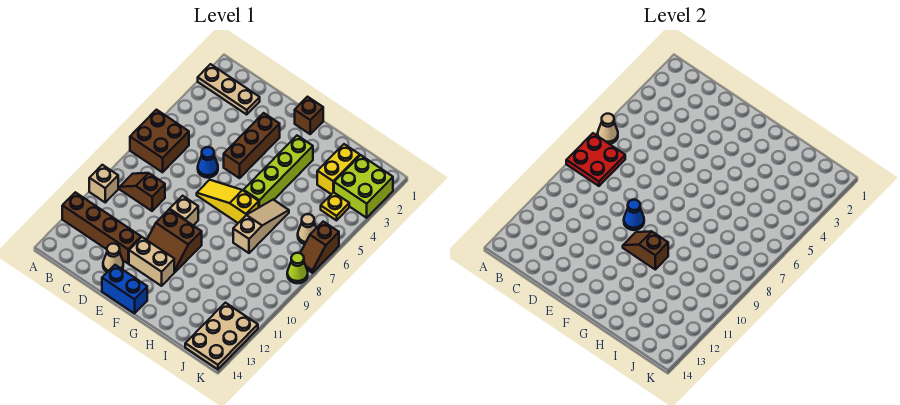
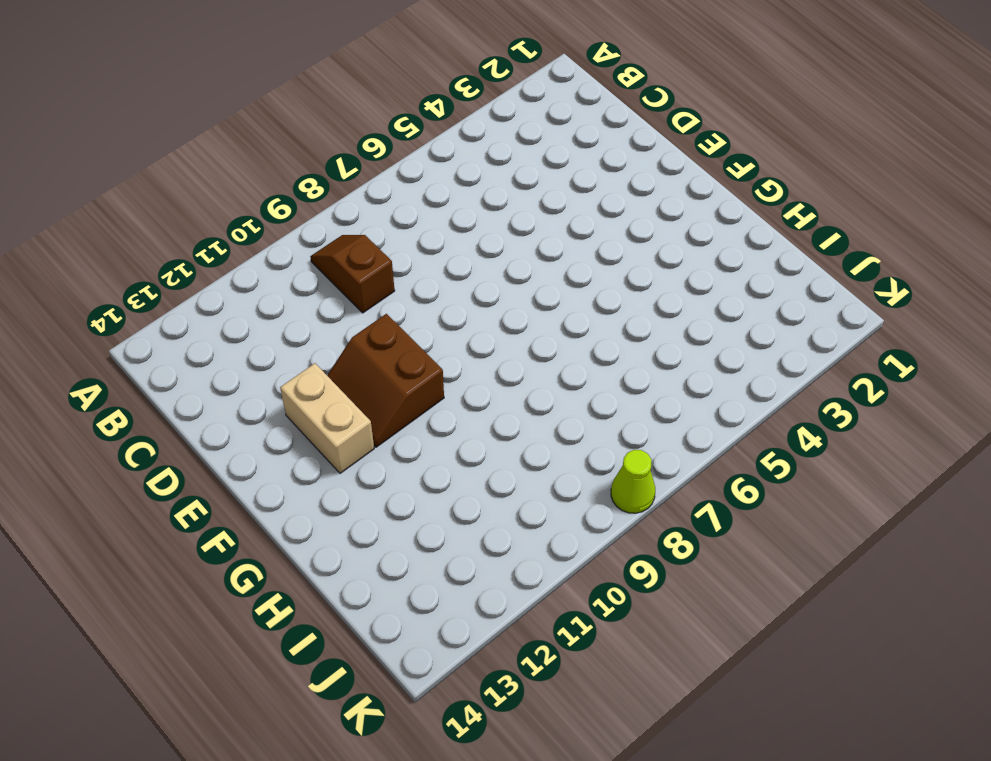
none -> tan plate A2:C2 level 1
none -> brown brick A6:B7 level 1
none -> tan brick A10 level 1

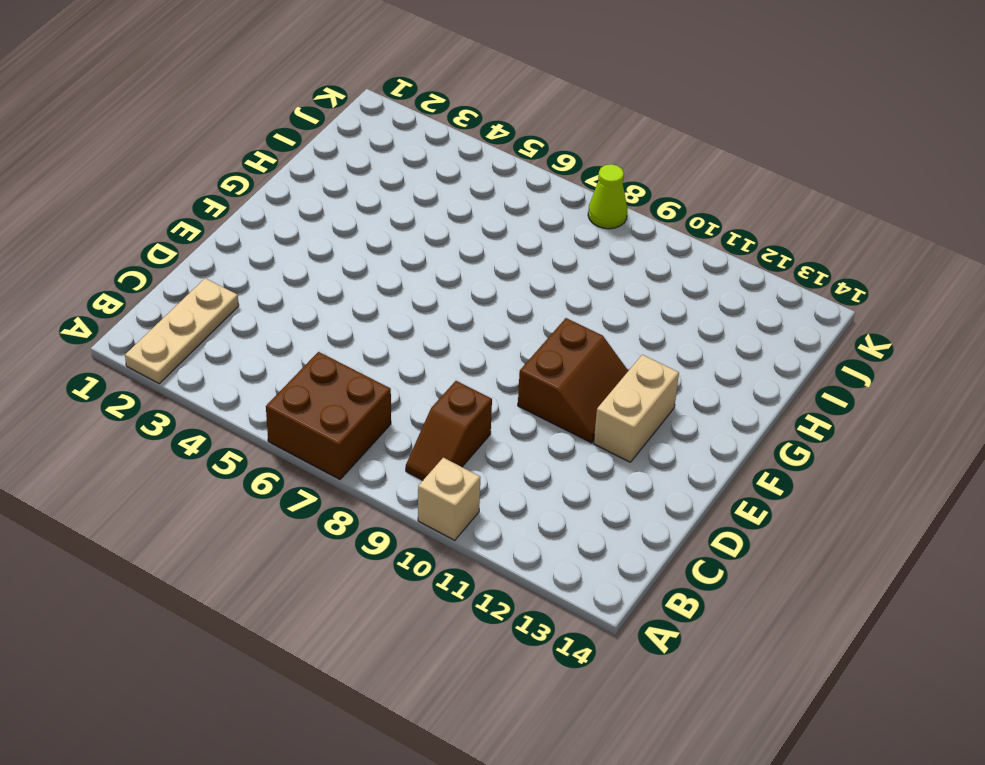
none -> brown brick A12:D12 level 1
none -> blue cone D6 level 1
none -> tan cone D13 level 1

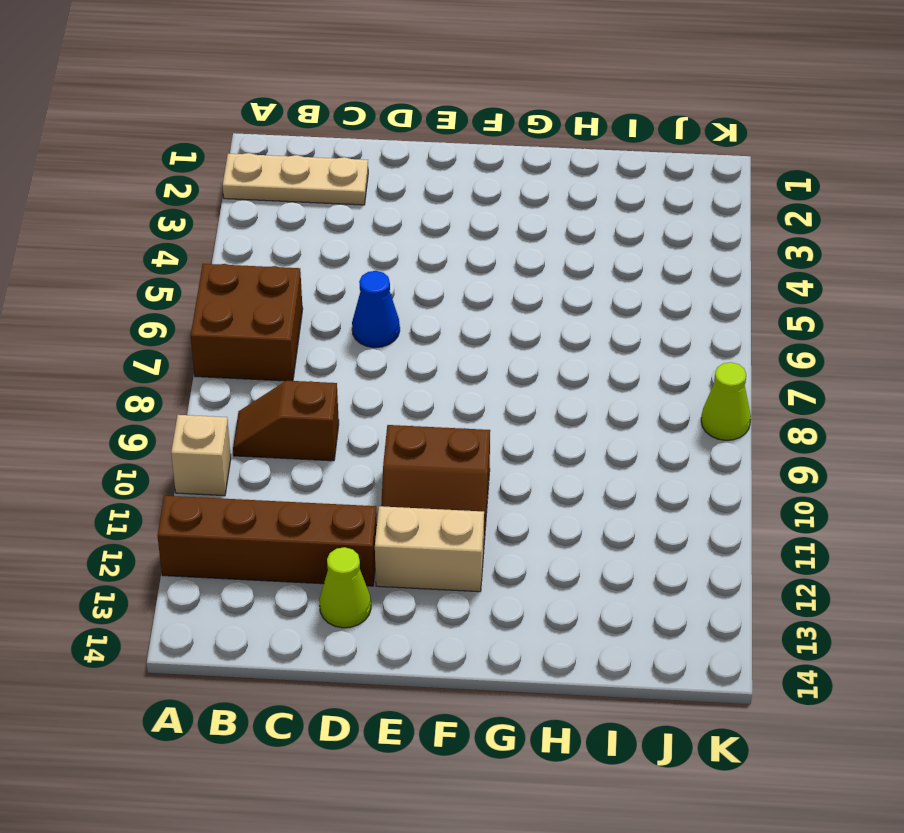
lime cone D13 level 1 -> tan cone D13 level 1
none -> brown brick E3:E5 level 1
none -> yellow slope E7:G7 level 1 top G
none -> tan brick E9 level 1

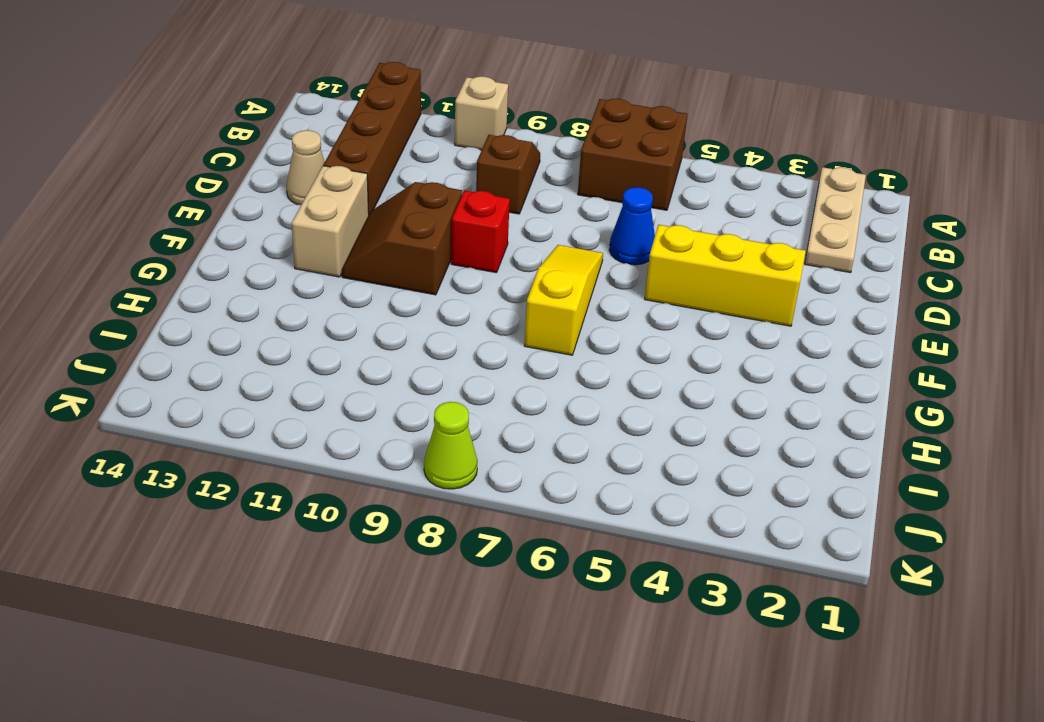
yellow brick E3:E5 level 1 -> brown brick E3:E5 level 1
red brick E9 level 1 -> tan brick E9 level 1
none -> blue brick E14:F14 level 1
none -> brown brick F1 level 1
none -> lime brick G3:G6 level 1

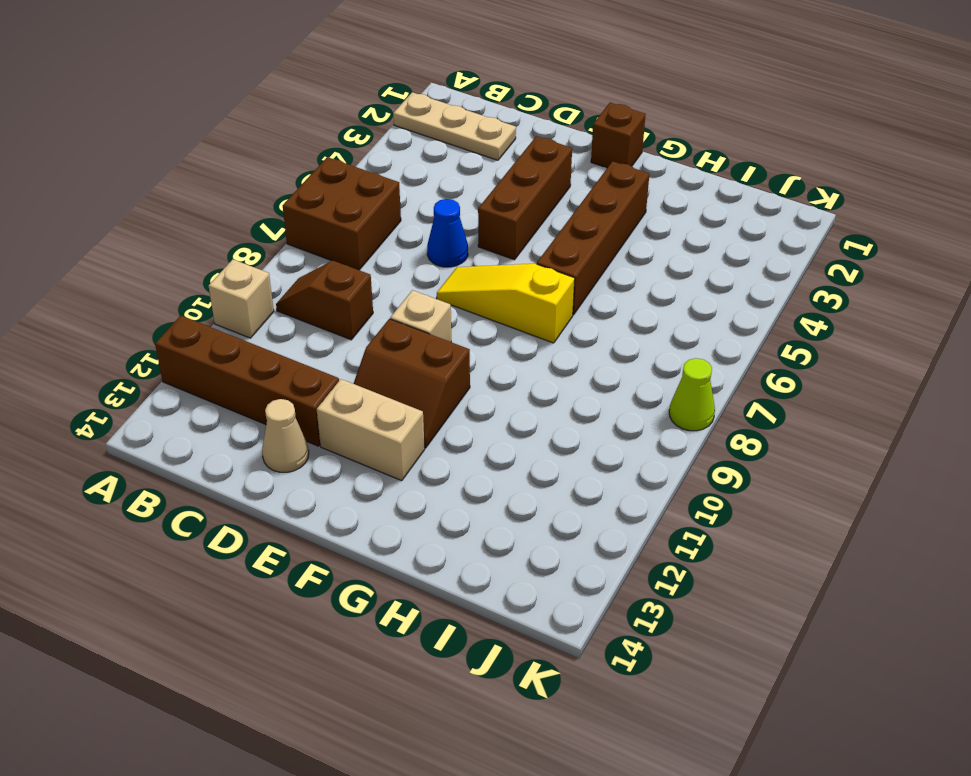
brown brick G3:G6 level 1 -> lime brick G3:G6 level 1
none -> blue brick E14:F14 level 1
none -> tan slope H6:H8 level 1 top 8
none -> yellow brick I2:I3 level 1

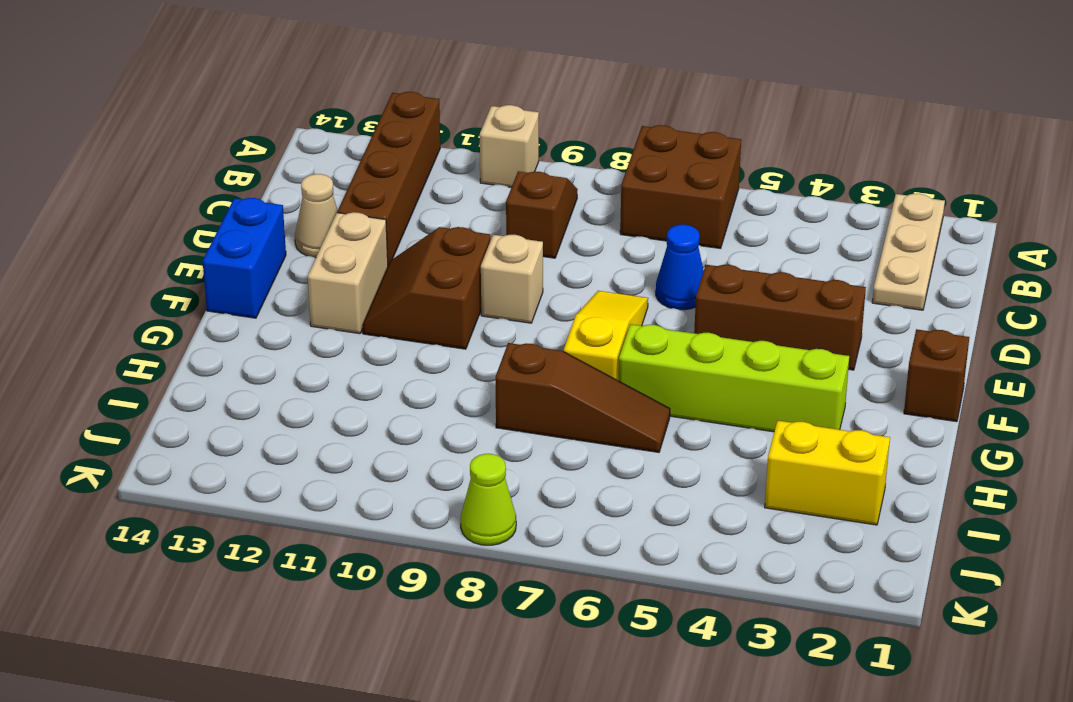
brown slope H6:H8 level 1 top 8 -> tan slope H6:H8 level 1 top 8
none -> lime brick J2:K3 level 1
none -> yellow plate J4 level 1
none -> tan cone J6 level 1

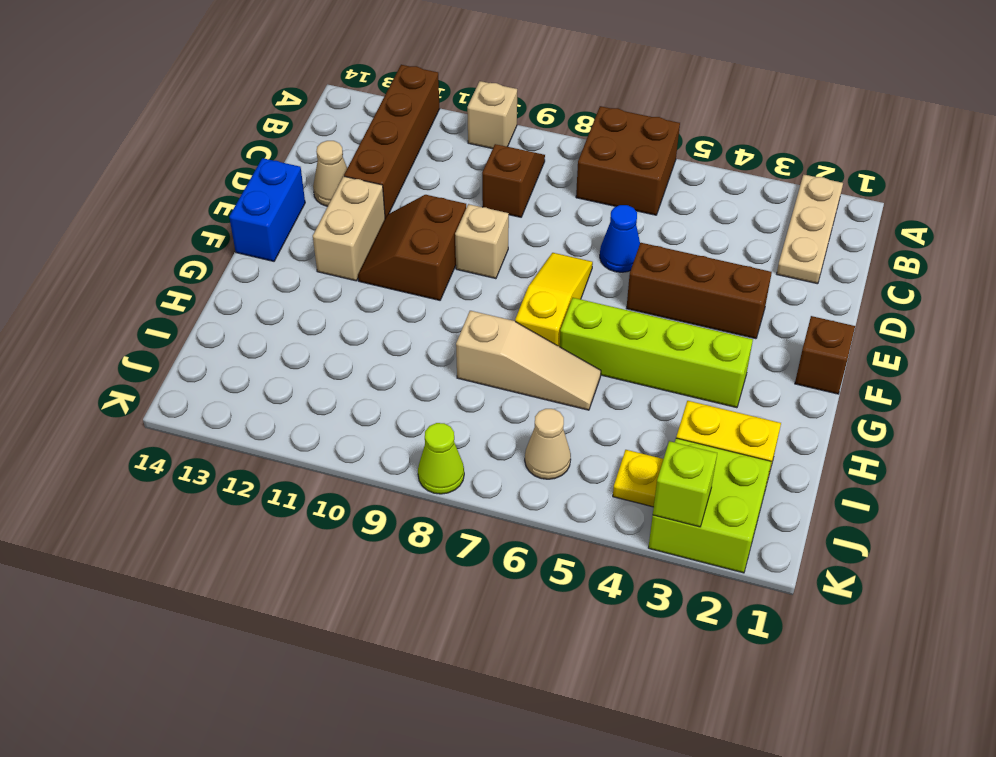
lime brick K3 level 2 -> none
none -> tan plate J12:K14 level 1
none -> brown slope K6:K7 level 1 top 6
none -> tan cone A6 level 2

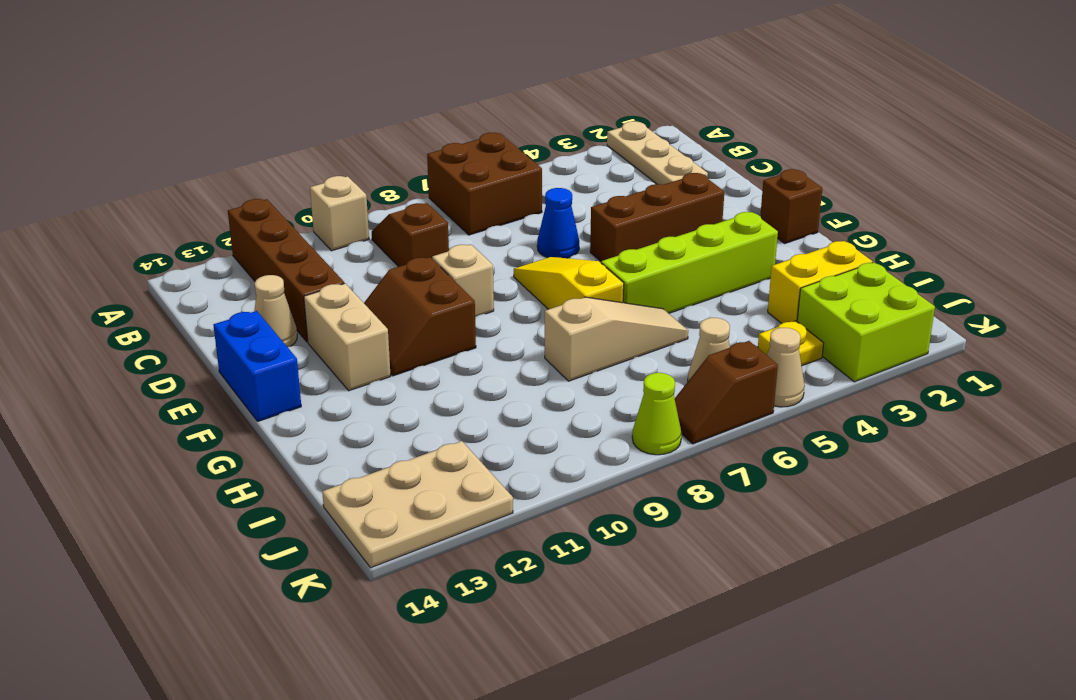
tan cone K5 level 1 -> tan cone A6 level 2
none -> red plate A7:B8 level 2
none -> blue cone E9 level 2
none -> brown slope F10:G10 level 2 top G

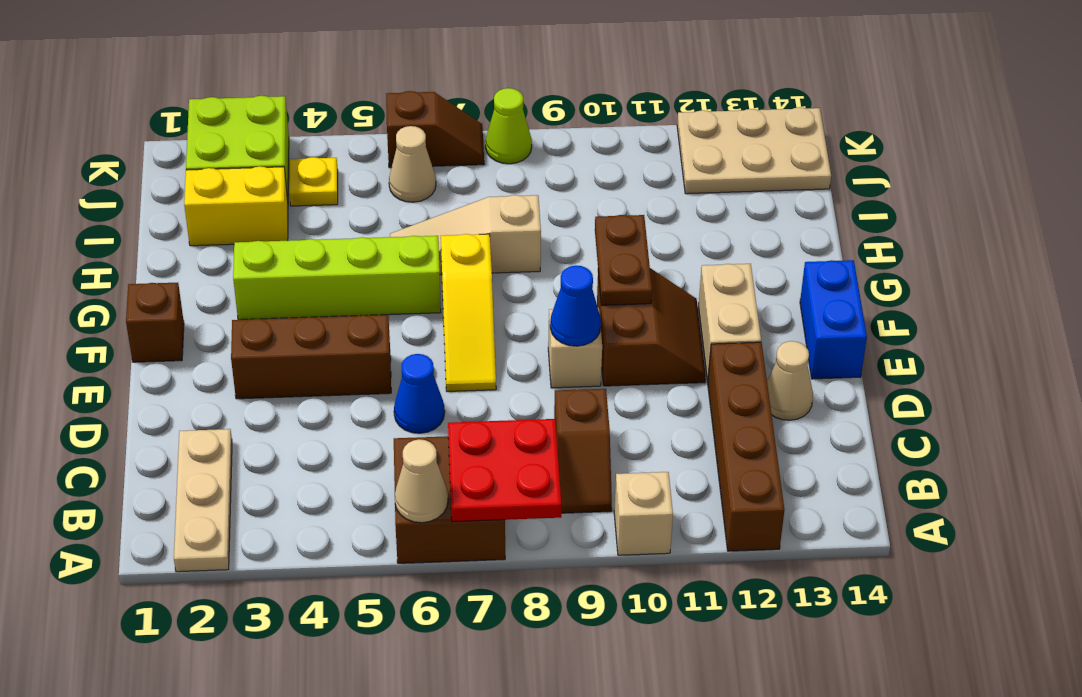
brown plate F10:G10 level 2 -> brown slope F10:G10 level 2 top G

